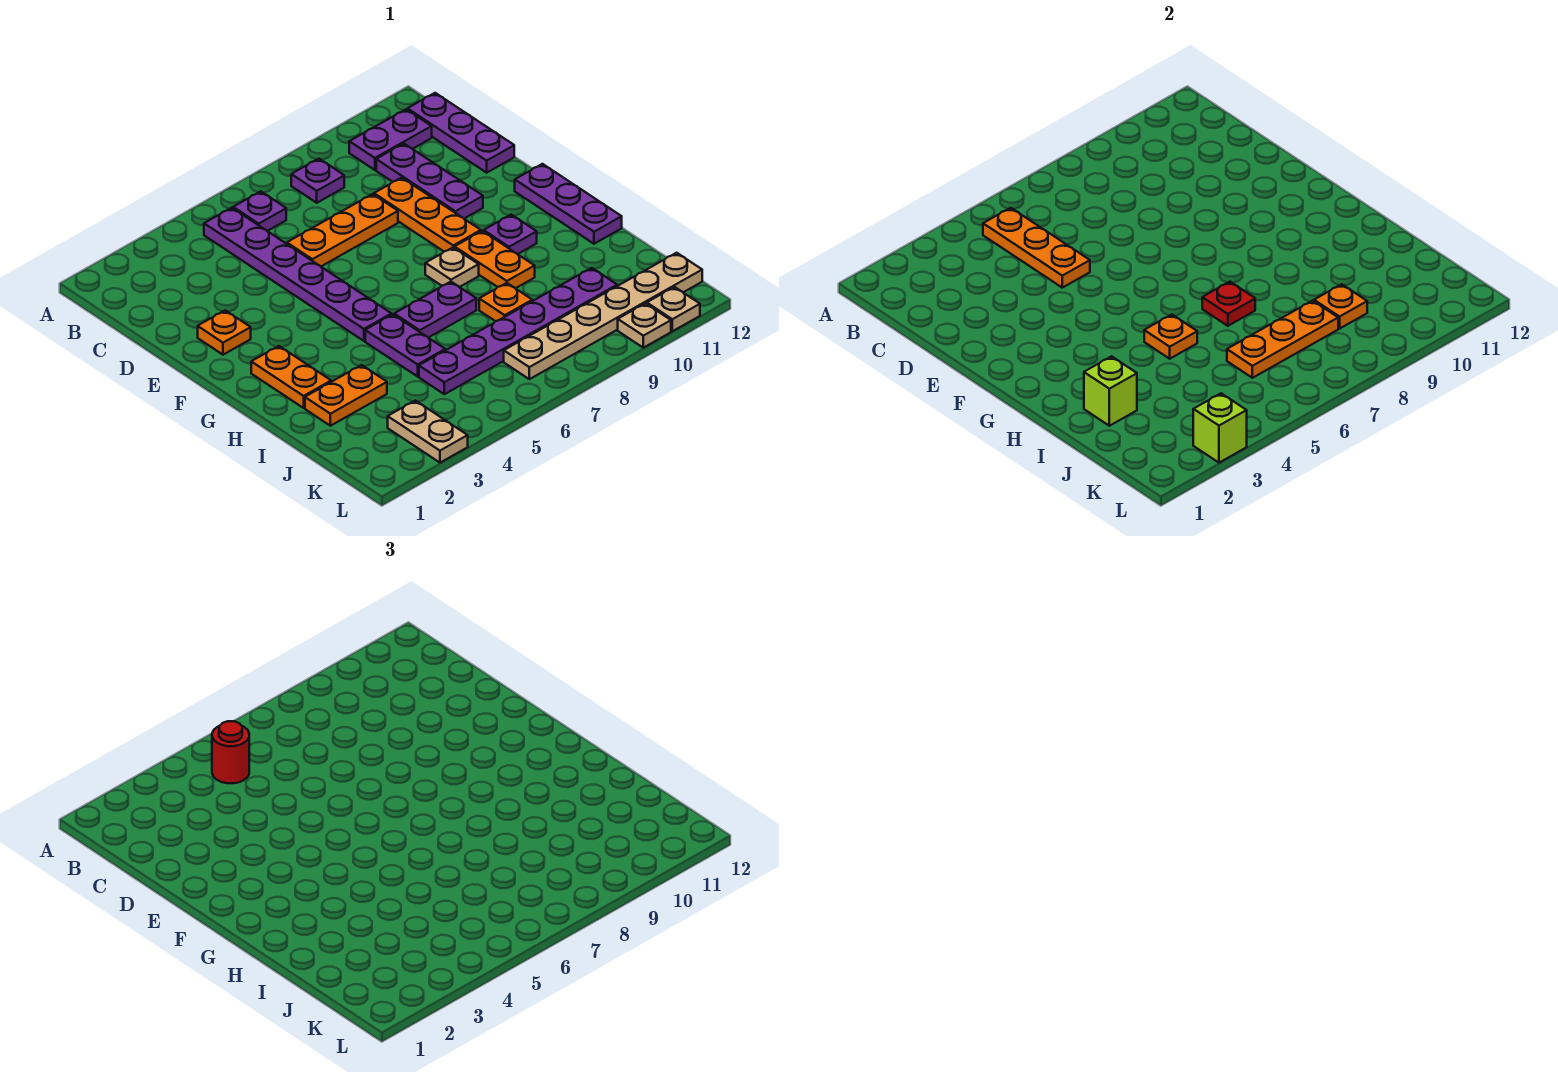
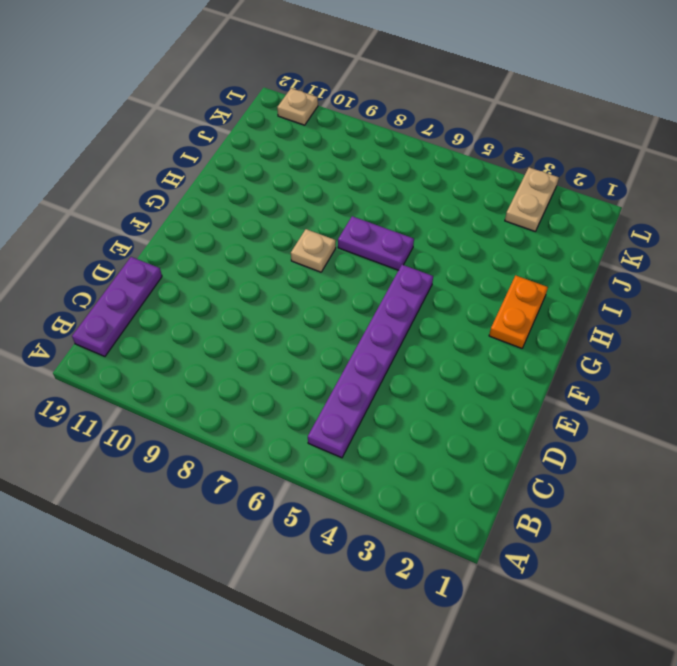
none -> purple plate B6 level 1
none -> purple plate B8 level 1
none -> purple plate B10:B11 level 1
none -> purple plate C10:E10 level 1

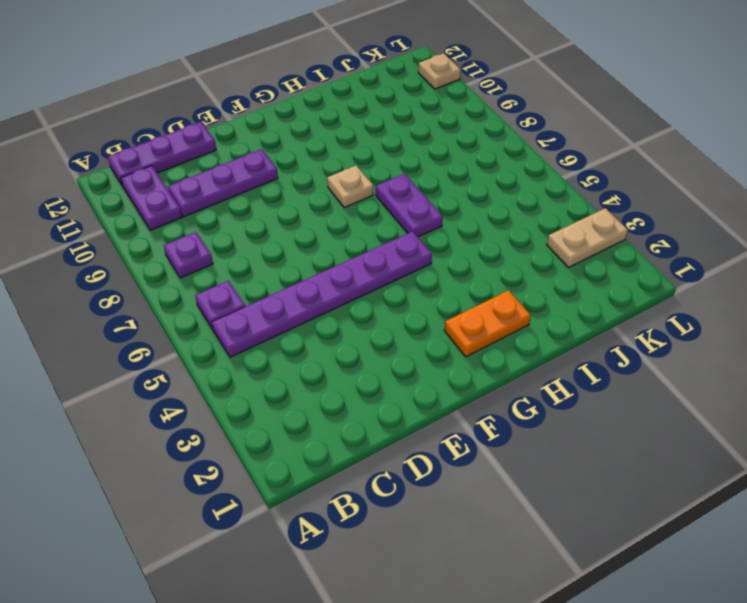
none -> orange plate D6:D8 level 1
none -> orange plate D9:F9 level 1
none -> orange plate E2 level 1
none -> purple plate F12:H12 level 1

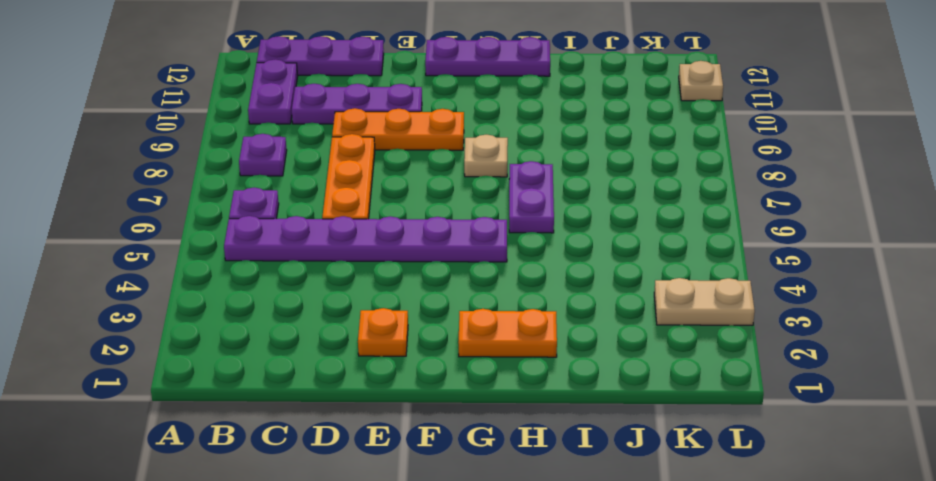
none -> orange plate G9:H9 level 1
none -> purple plate G10 level 1
none -> purple plate H5:I5 level 1
none -> orange plate I2:I3 level 1

